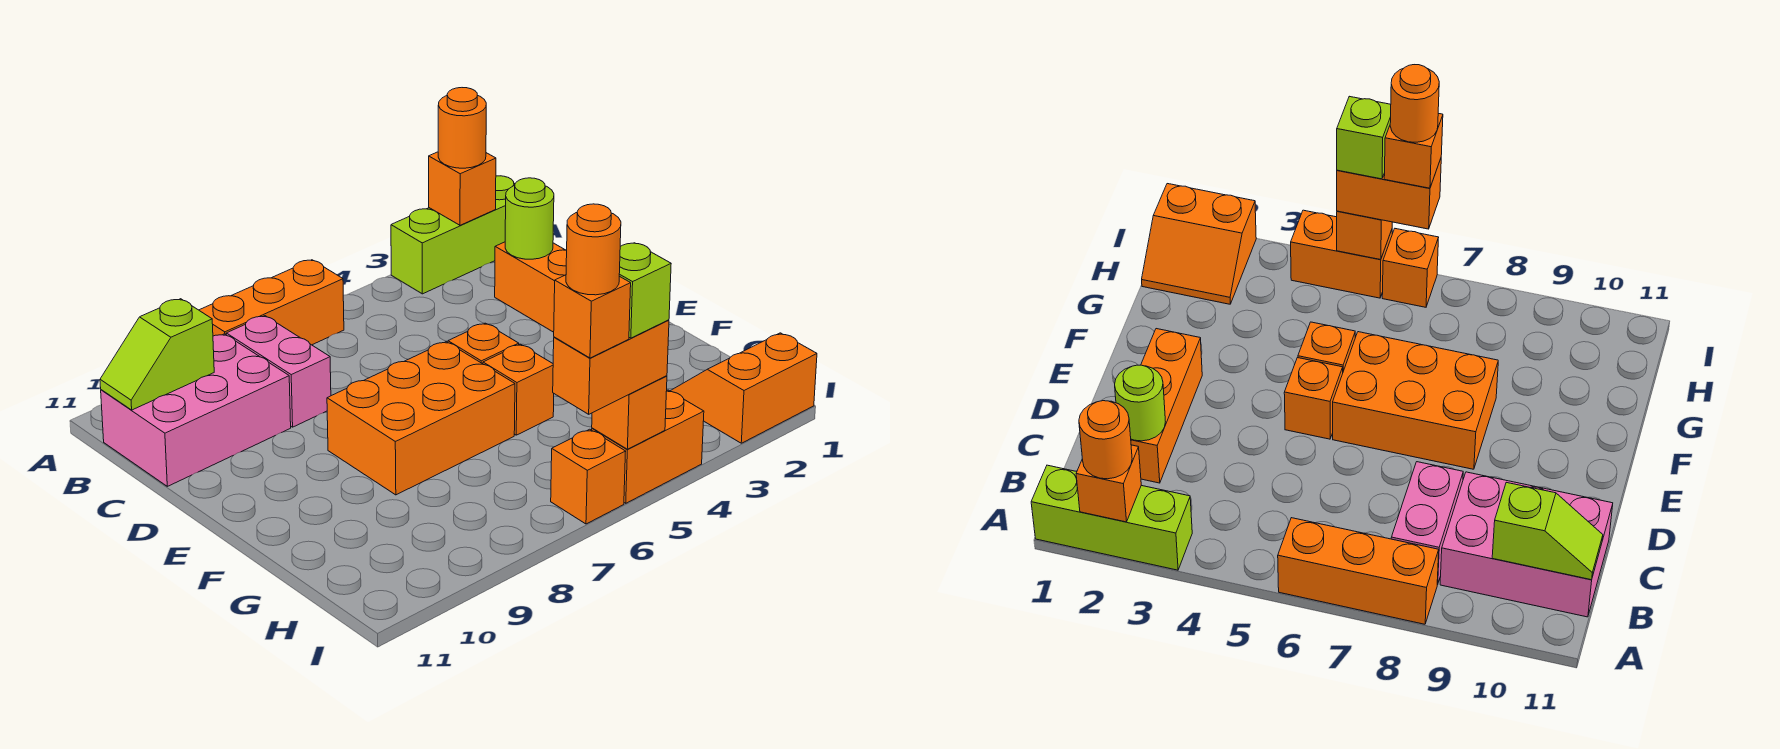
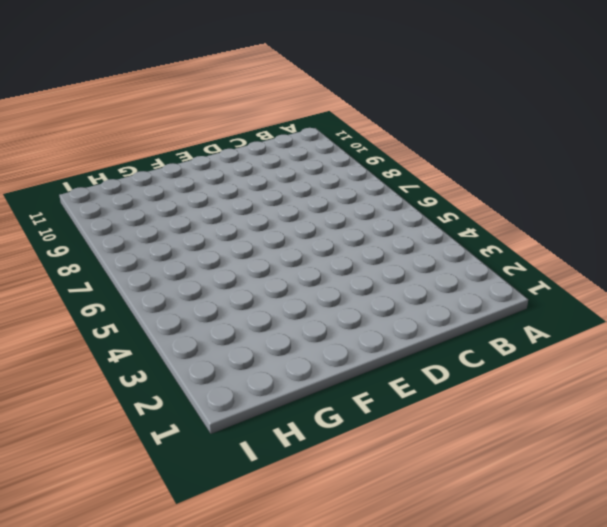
none -> lime brick A1:A3 level 1
none -> orange brick A6:A8 level 1
none -> pink brick B8:C8 level 1

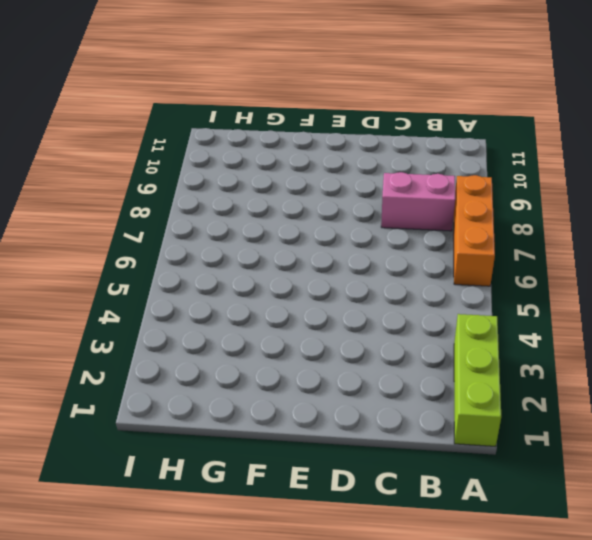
none -> pink brick B9:C11 level 1
none -> orange brick C2:E2 level 1
none -> orange brick E5 level 1

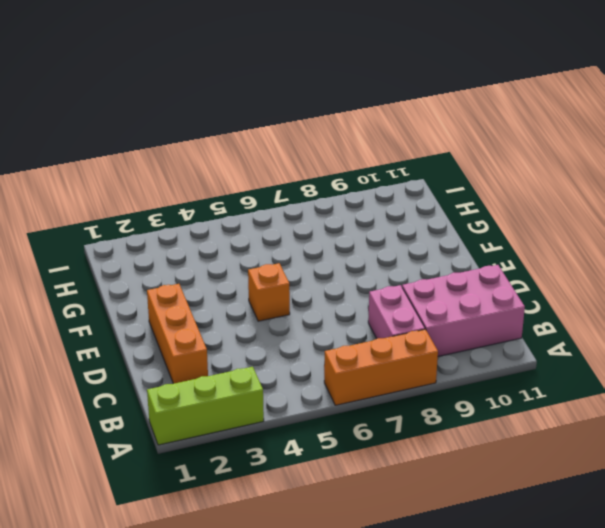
none -> orange brick E6:F8 level 1
none -> orange brick F5 level 1
none -> orange slope H1:I2 level 1 top I

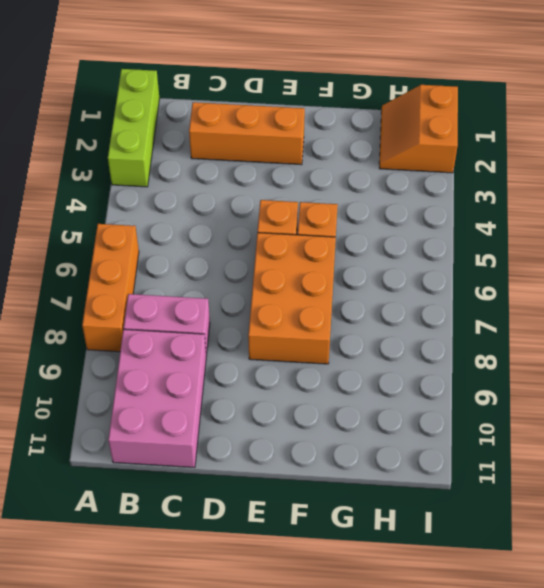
none -> orange brick I4:I5 level 1
none -> orange brick I6 level 1
none -> orange brick A2 level 2

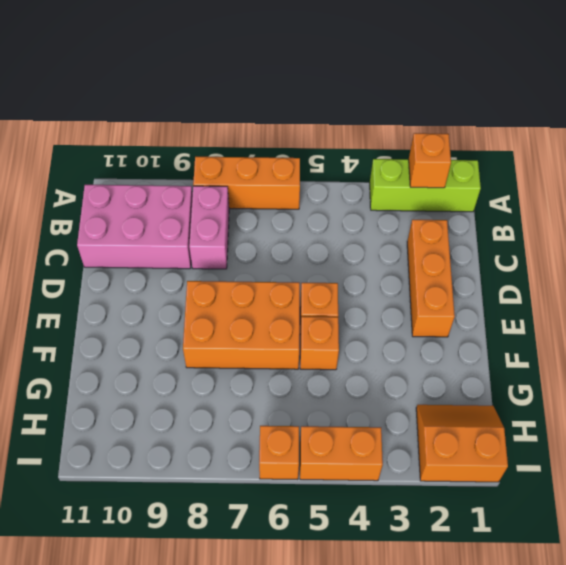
none -> lime slope B10:B11 level 2 top 10
none -> lime round brick C2 level 2
none -> orange brick I5 level 2

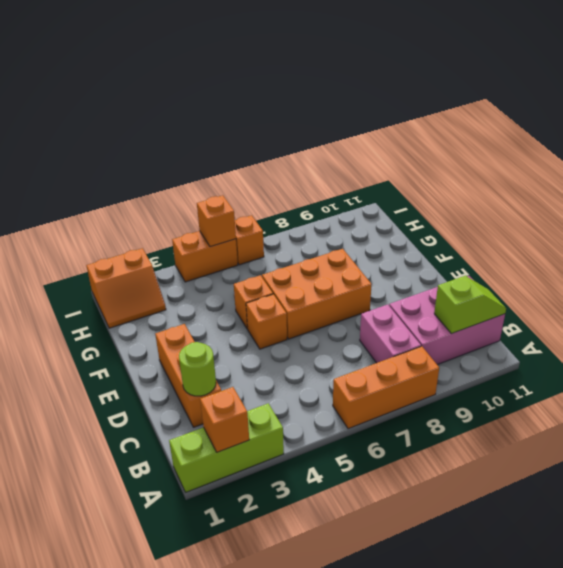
none -> orange round brick A2 level 3
none -> orange brick I5:I6 level 3
none -> lime brick I5 level 4

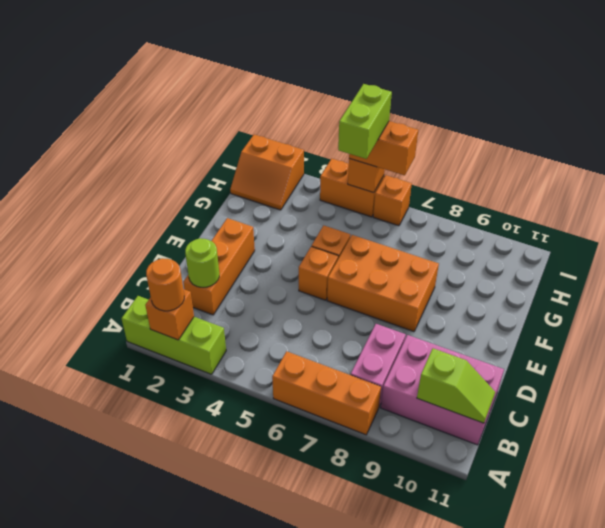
lime brick H5:I5 level 4 -> lime brick I5 level 4
none -> orange brick I6 level 4
none -> orange round brick I6 level 5

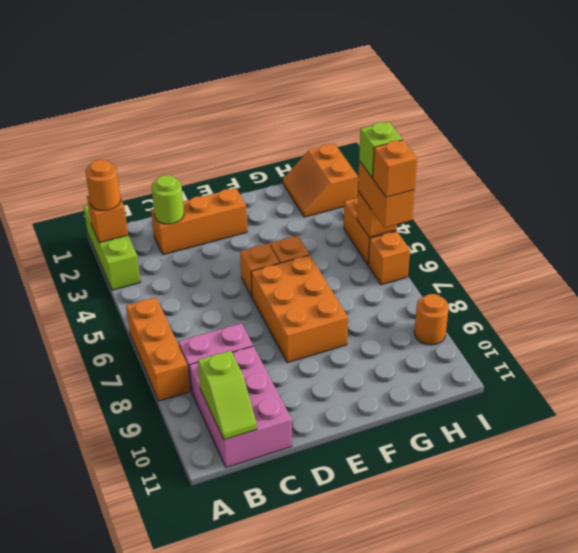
orange round brick I9 level 1 -> orange round brick I6 level 5

